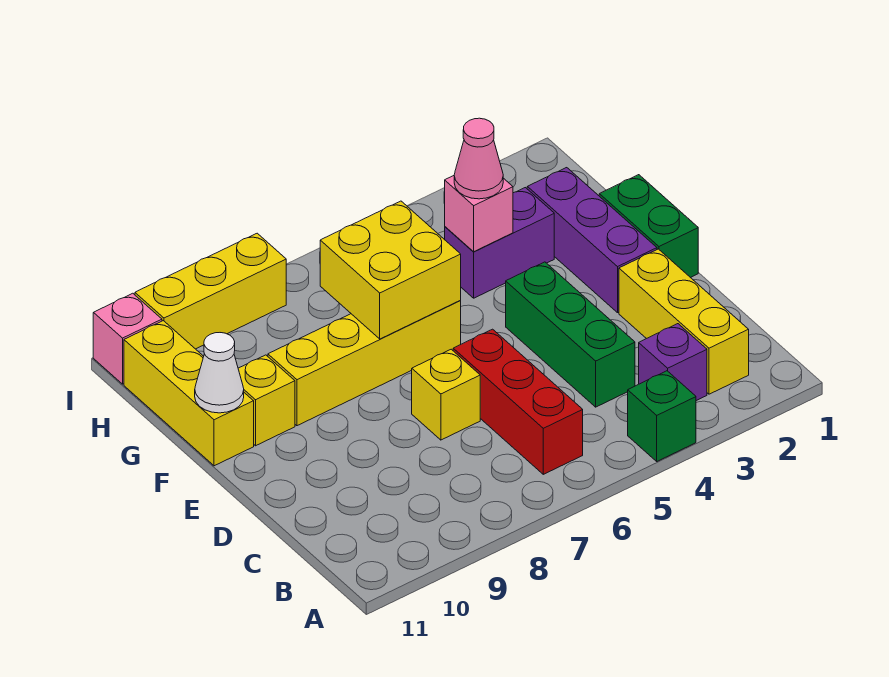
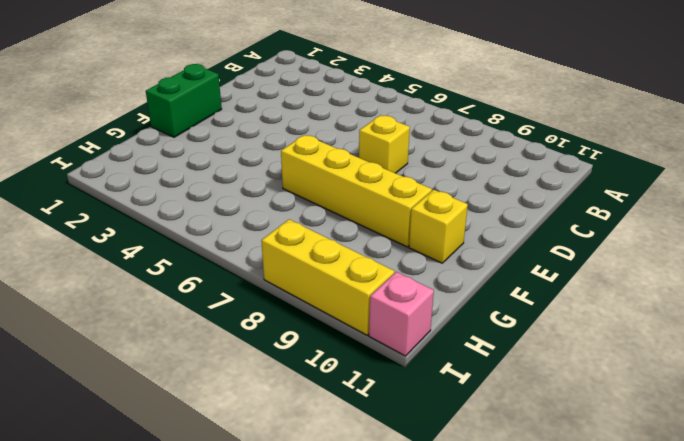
none -> green brick A4 level 1
none -> yellow brick B2:D2 level 1
none -> purple brick B3 level 1

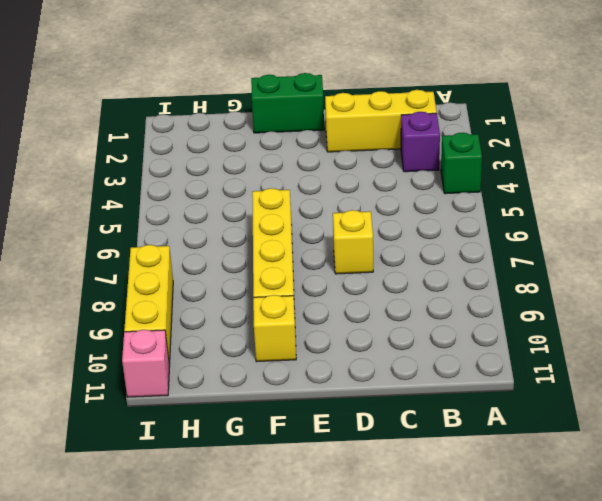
none -> red brick B6:D6 level 1
none -> green brick C4:E4 level 1
none -> purple brick E2:G2 level 1

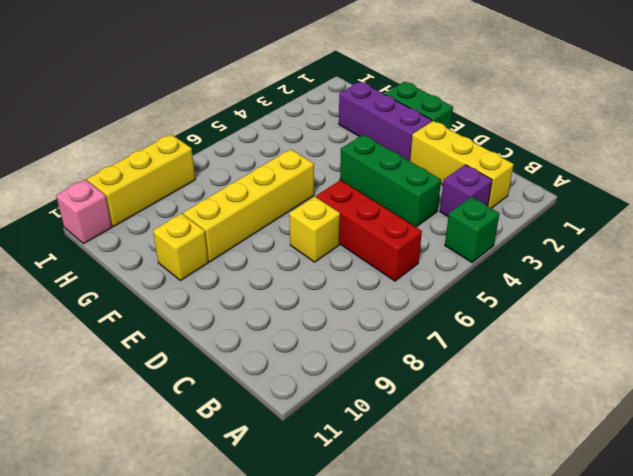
none -> yellow brick F11:H11 level 1
none -> purple brick G3:G4 level 1
none -> yellow brick F6:G7 level 2

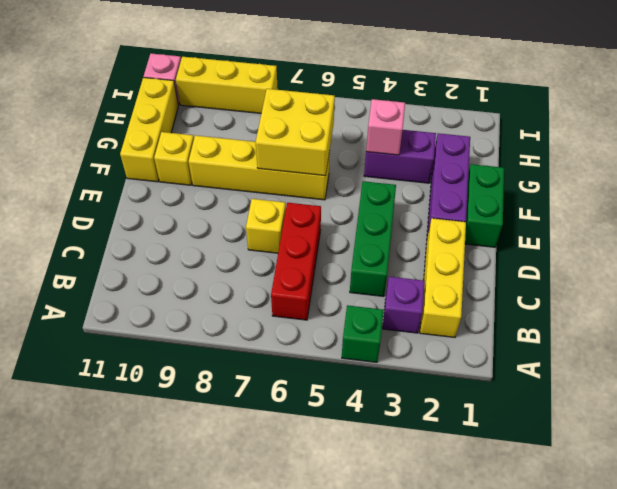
none -> white cone F11 level 2
none -> pink cone G4 level 3

